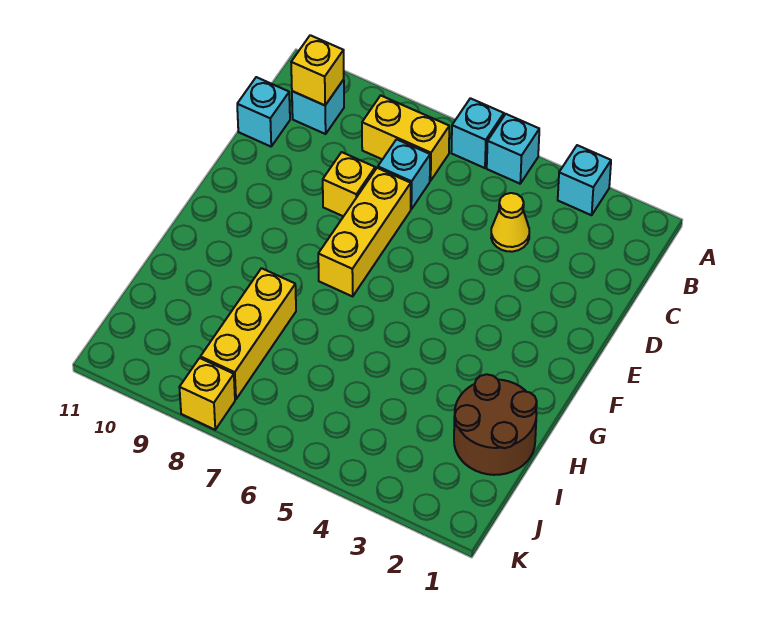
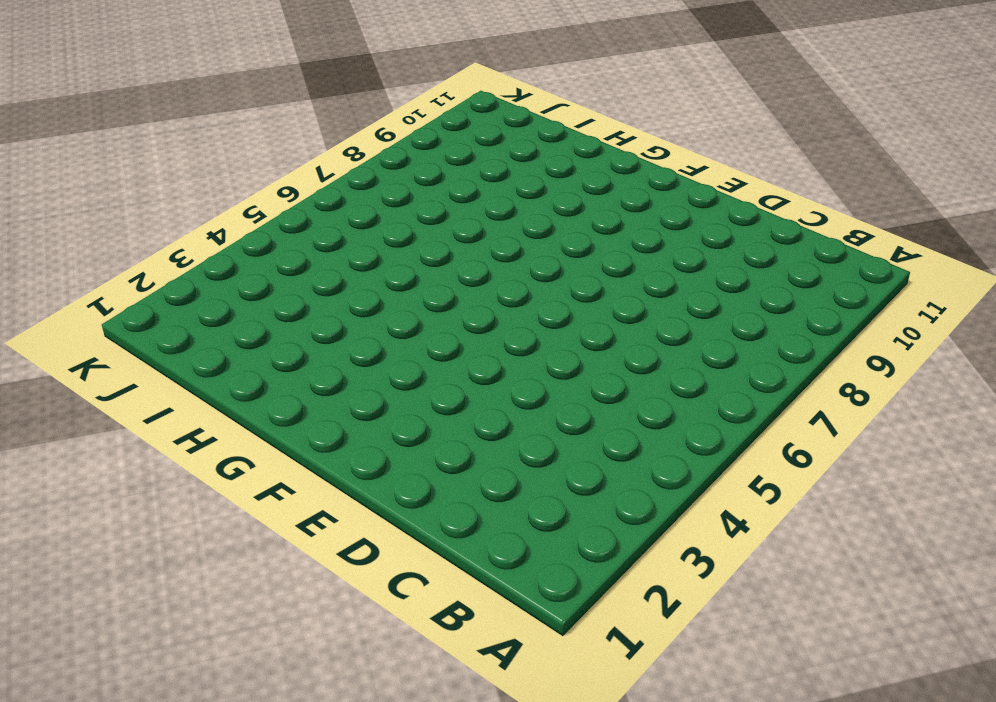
none -> cyan brick A3 level 1
none -> cyan brick A5 level 1
none -> cyan brick A6 level 1

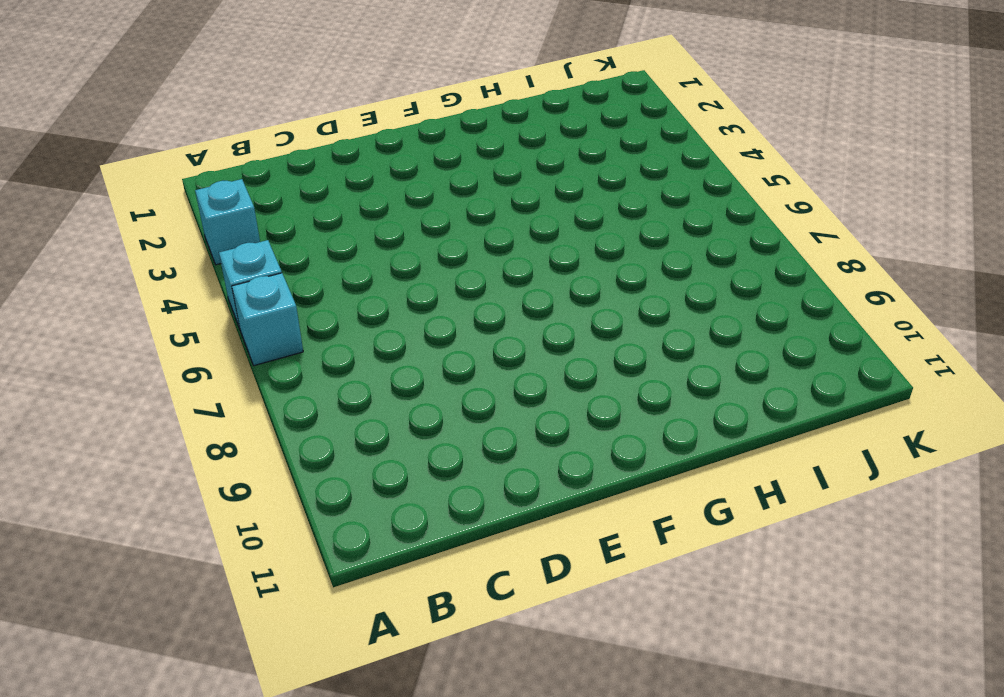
none -> yellow brick B7:B8 level 1
none -> cyan brick B10 level 1
none -> yellow cone C4 level 1

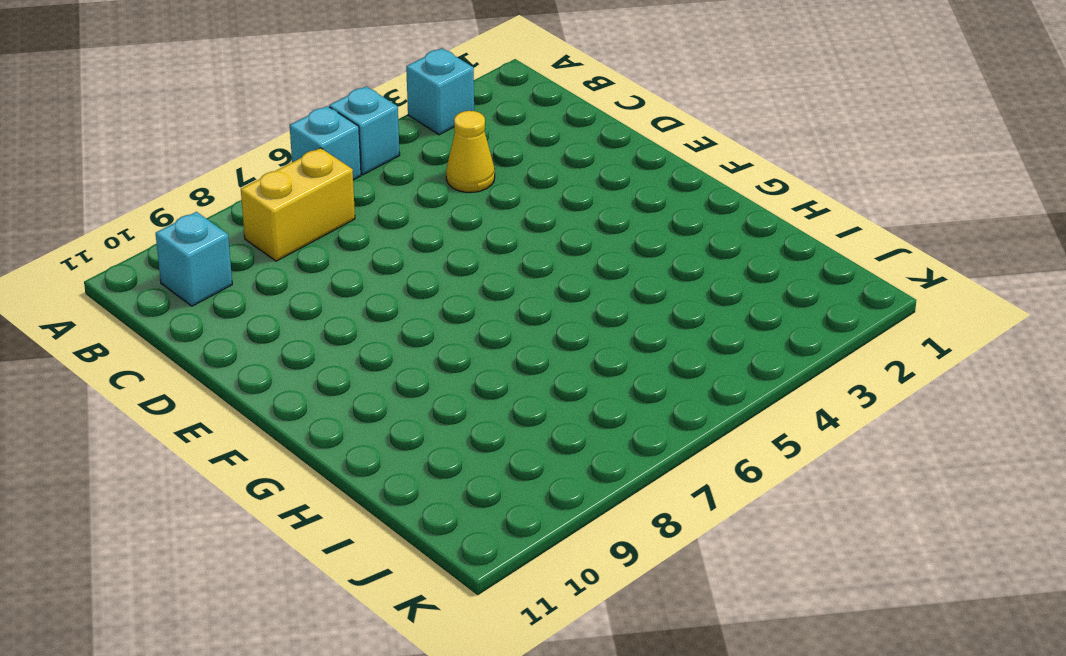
none -> cyan brick C7 level 1
none -> cyan brick C11 level 1
none -> yellow brick D7:F7 level 1

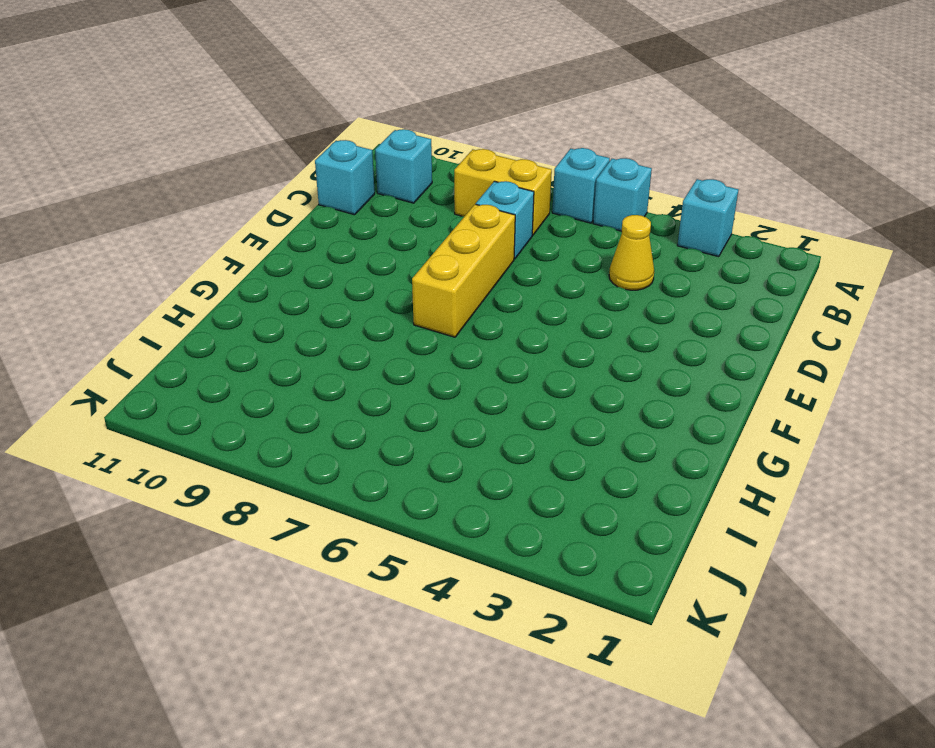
none -> yellow brick D8 level 1
none -> brown round brick H1:I2 level 1
none -> yellow brick H8:J8 level 1

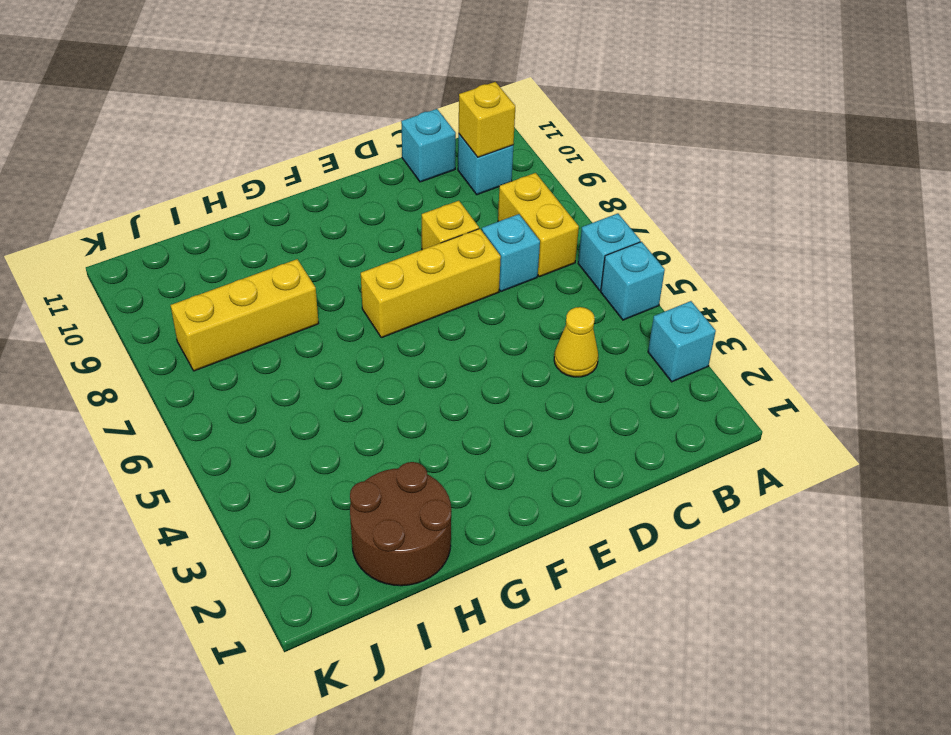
none -> yellow brick K8 level 1

